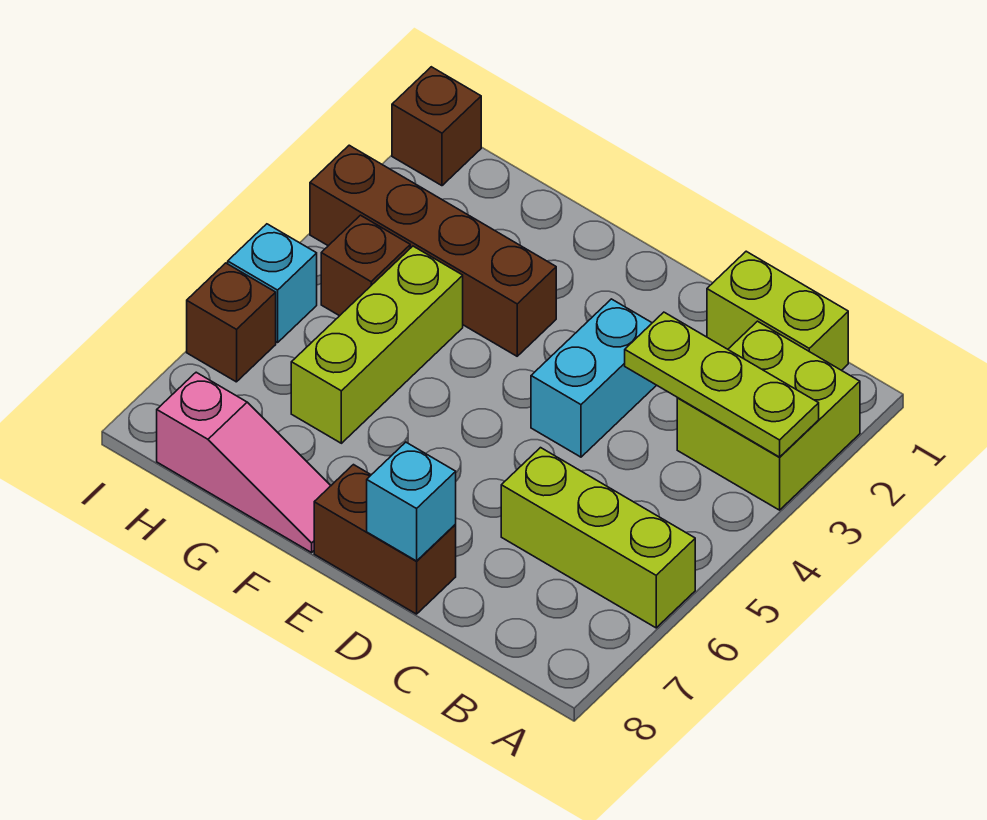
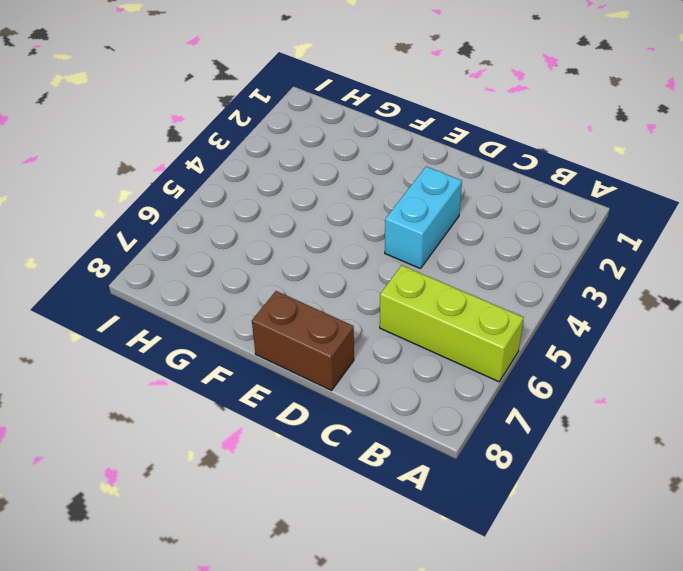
none -> lime brick A2:B3 level 1
none -> lime brick B1:C1 level 1
none -> brown brick F3:I3 level 1

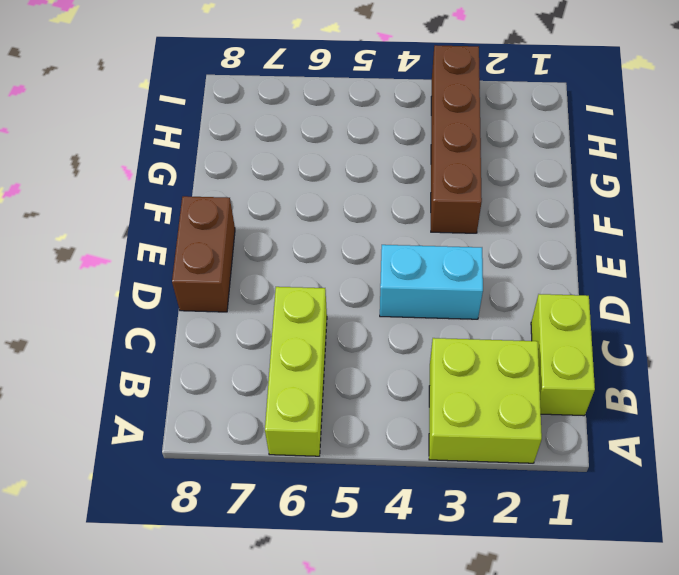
none -> pink slope F8:H8 level 1 top H
none -> lime brick G4:G6 level 1
none -> brown brick H4 level 1

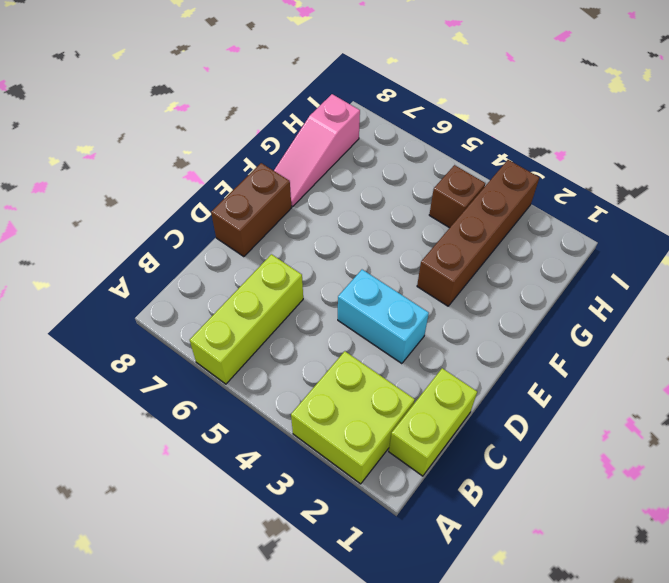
none -> lime brick G4:G6 level 1
none -> brown brick I1 level 1
none -> cyan brick I5 level 1

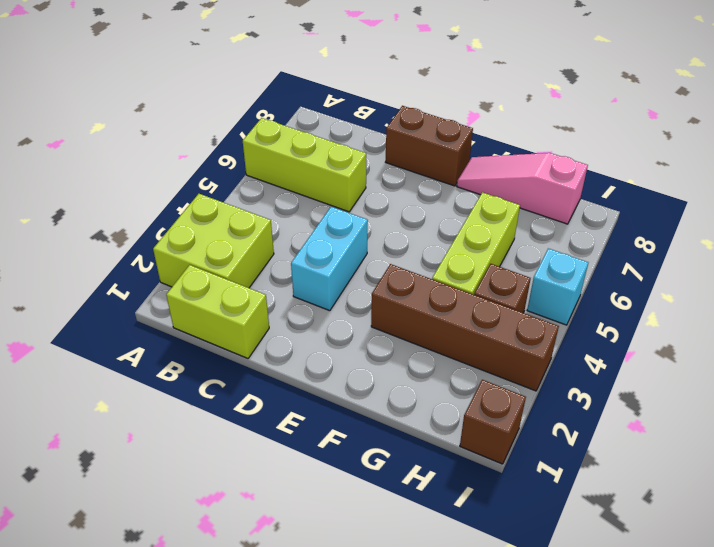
none -> brown brick I6 level 1
none -> lime plate A3:C3 level 2
none -> cyan brick D8 level 2

